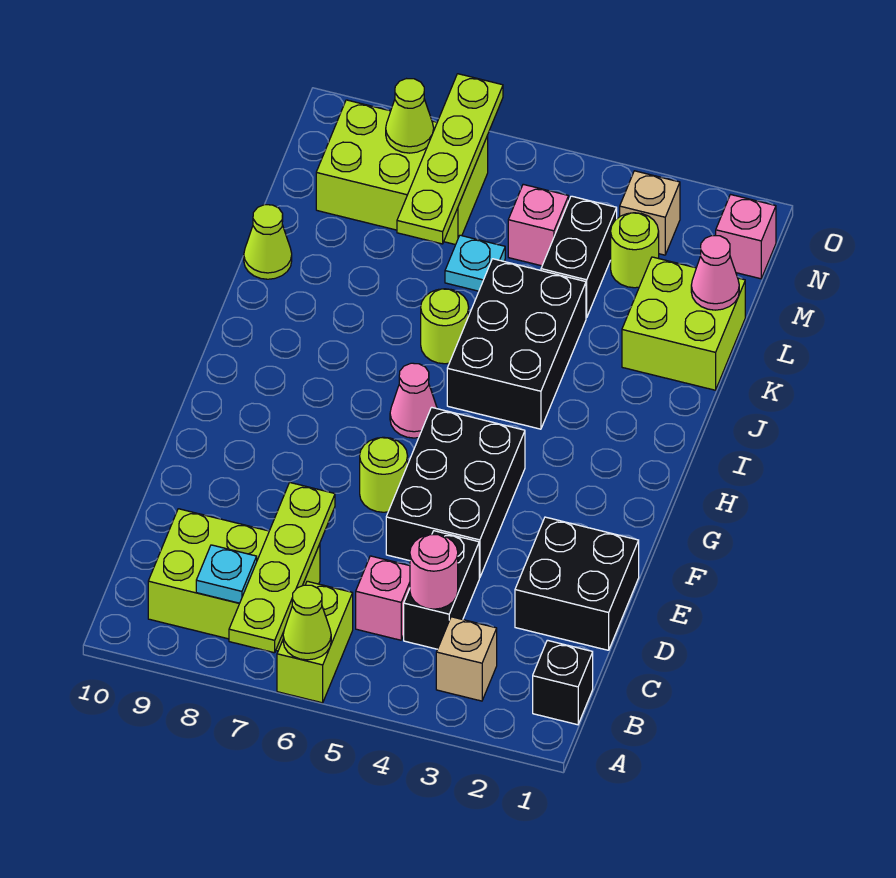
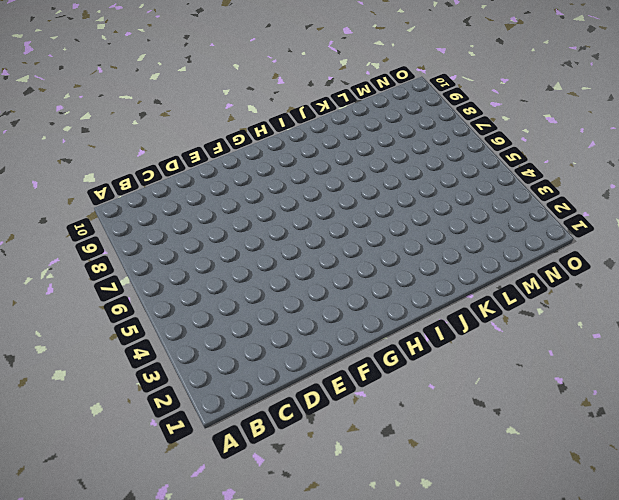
none -> lime brick A6:B6 level 1
none -> black brick B1 level 1
none -> tan brick B3 level 1

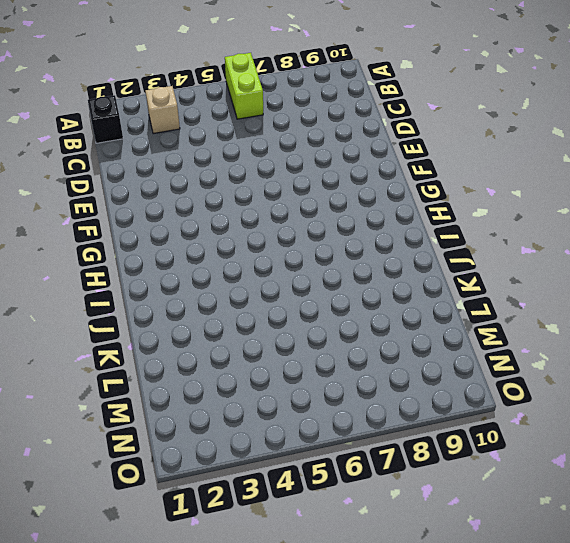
none -> lime brick B7:C9 level 1
none -> black brick C4:D4 level 1
none -> pink brick C5 level 1

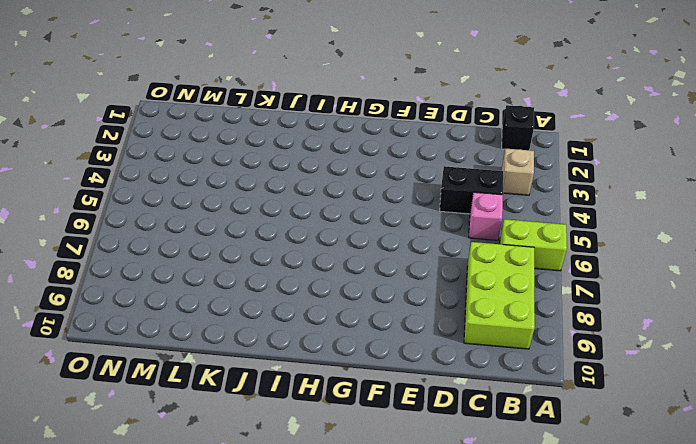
none -> black brick D1:E2 level 1
none -> black brick E4:G5 level 1
none -> lime round brick F6 level 1

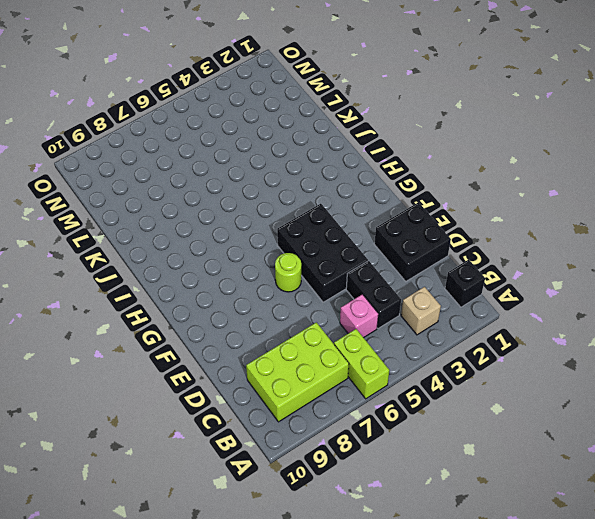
none -> pink cone H6 level 1
none -> black brick I4:K5 level 1
none -> lime round brick J6 level 1

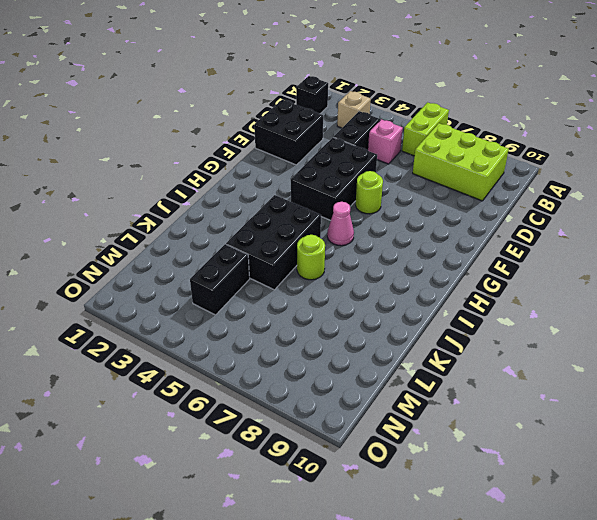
none -> lime brick K1:L2 level 1
none -> lime cone K10 level 1
none -> cyan plate L6 level 1

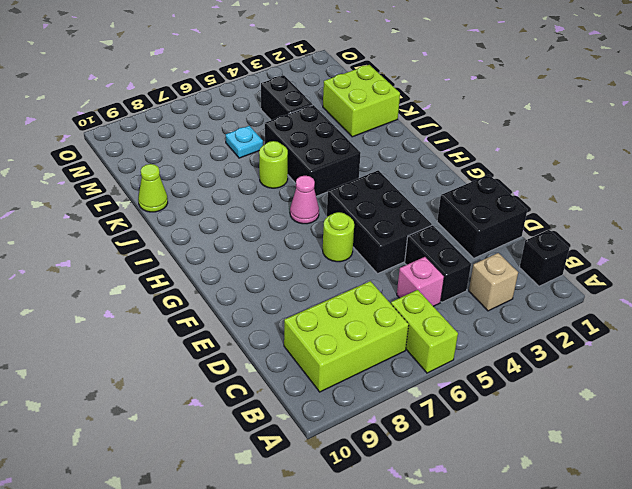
none -> lime round brick M3 level 1
none -> pink brick M5 level 1
none -> lime brick M7:N9 level 1

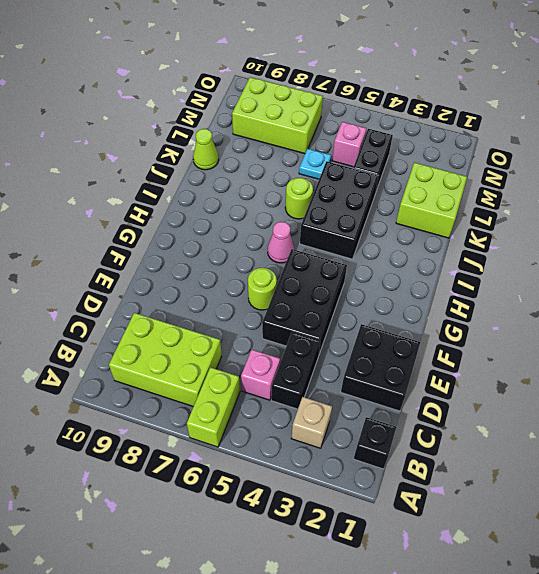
none -> lime round brick M3 level 1
none -> pink brick N1 level 1
none -> tan brick N3 level 1

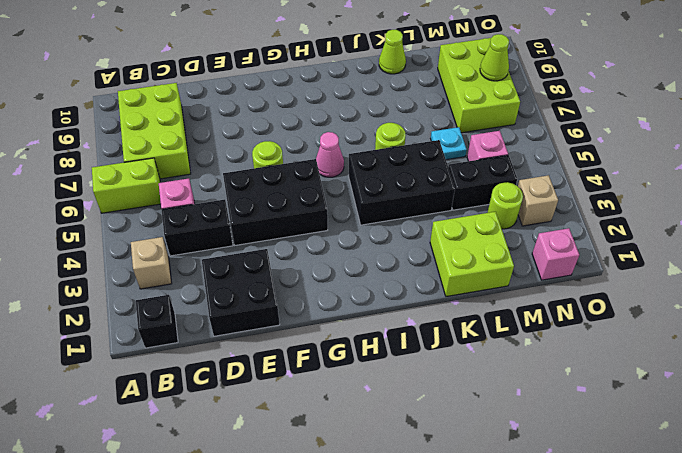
none -> lime cone A6 level 2
none -> lime plate A7:D7 level 2
none -> cyan plate B8 level 2

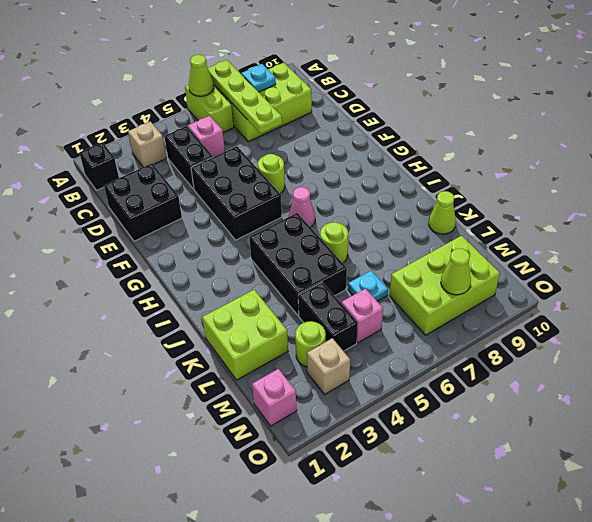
none -> pink round brick C4 level 2
none -> pink cone L1 level 2
none -> lime plate L7:O7 level 2

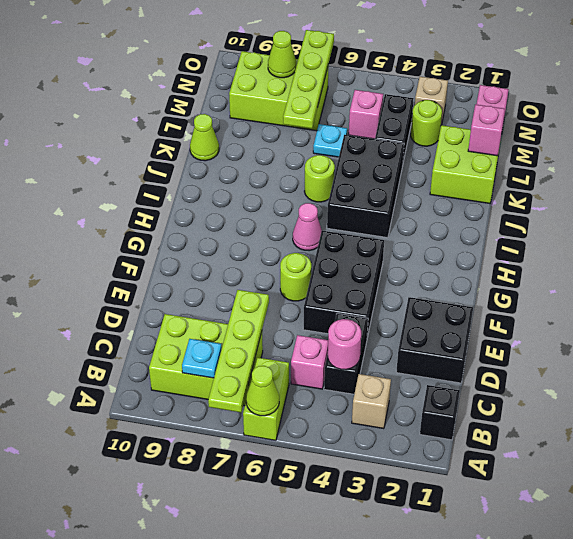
pink brick L1 level 2 -> pink cone L1 level 2

